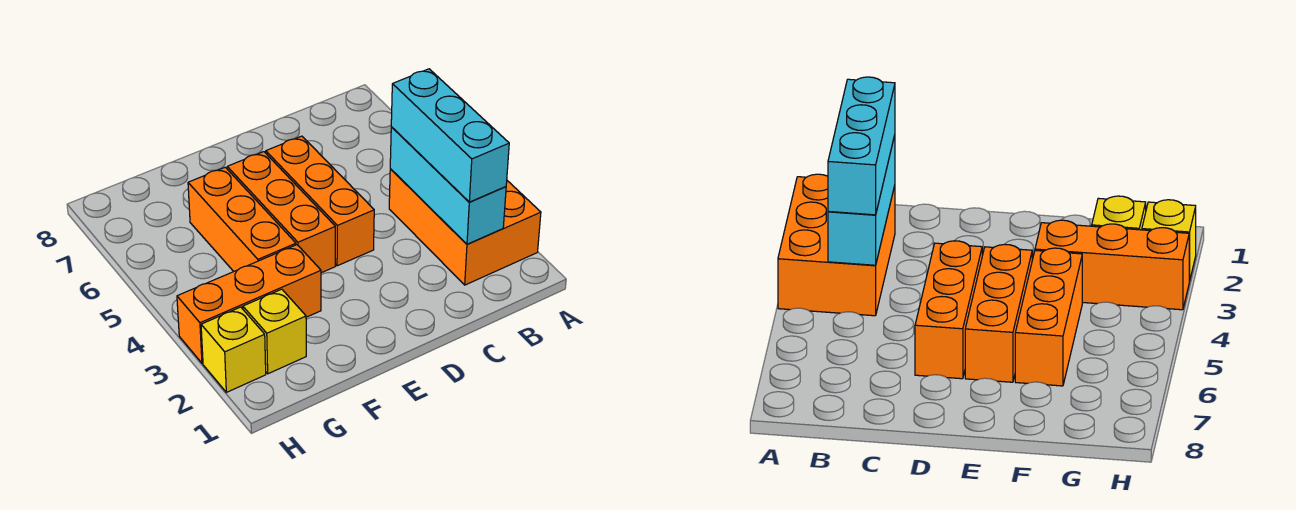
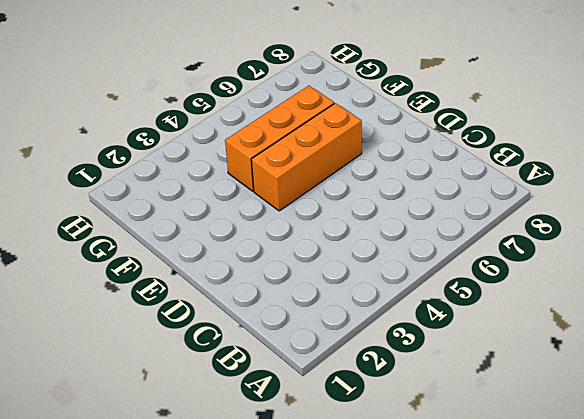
none -> orange brick A2:B4 level 1
none -> orange brick D4:D6 level 1

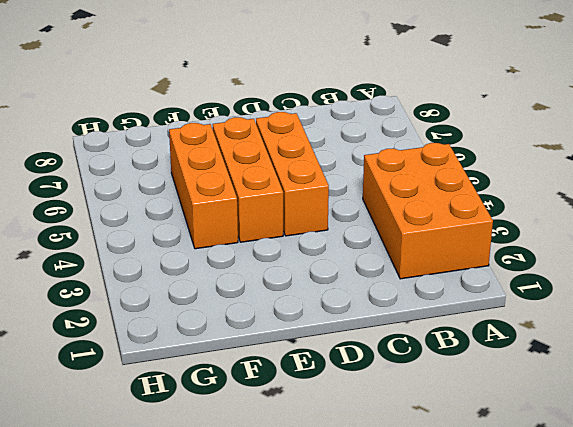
none -> orange brick F3:H3 level 1
none -> yellow brick G2 level 1

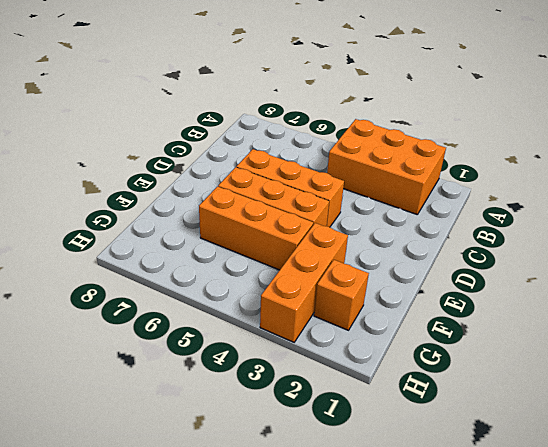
orange brick G2 level 1 -> yellow brick G2 level 1
none -> yellow brick H2 level 1
none -> cyan brick B2:B4 level 2

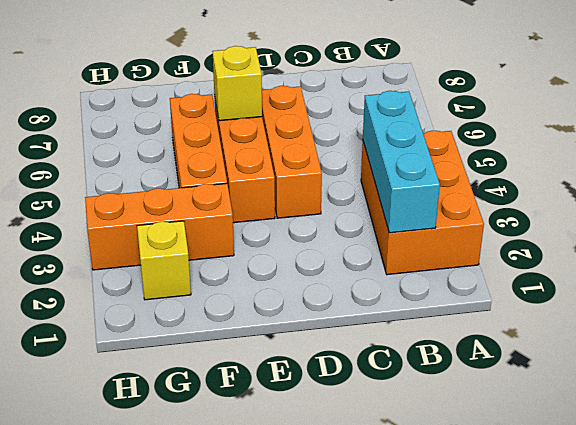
yellow brick E6 level 2 -> yellow brick H2 level 1
none -> cyan brick B2:B4 level 3

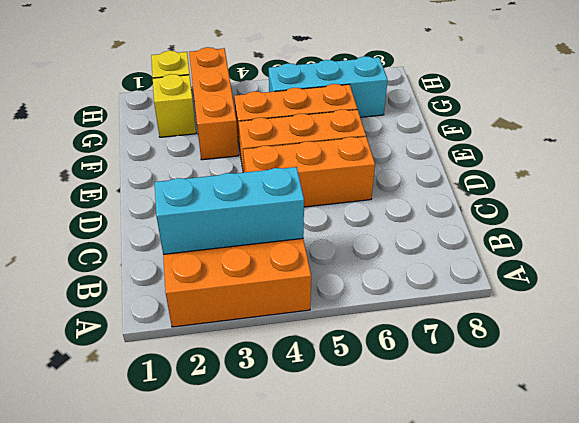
cyan brick G5:G7 level 1 -> cyan brick B2:B4 level 3

